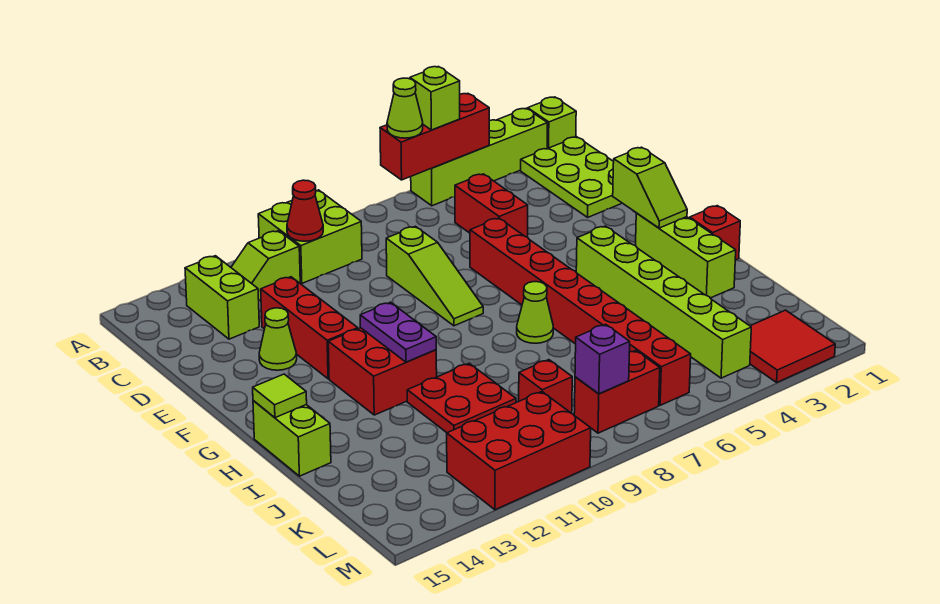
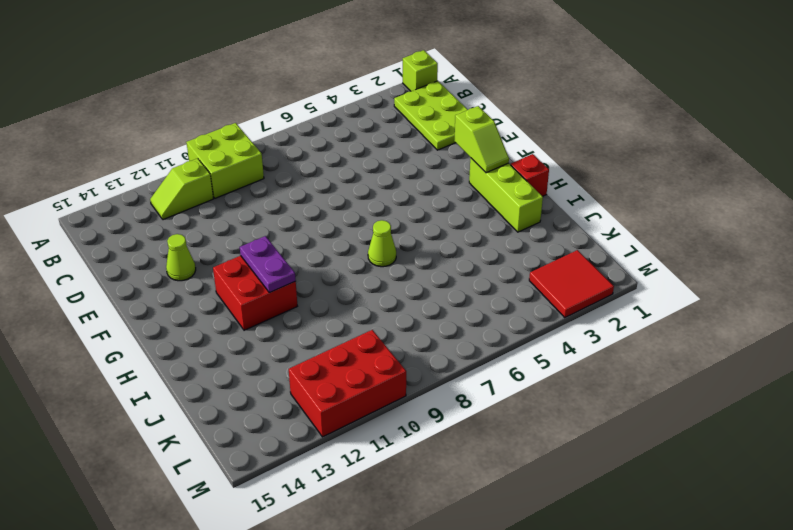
none -> lime brick A2:A5 level 1
none -> lime brick B13:C13 level 1
none -> red brick C5:D5 level 1
none -> lime slope D8:F8 level 1 top D

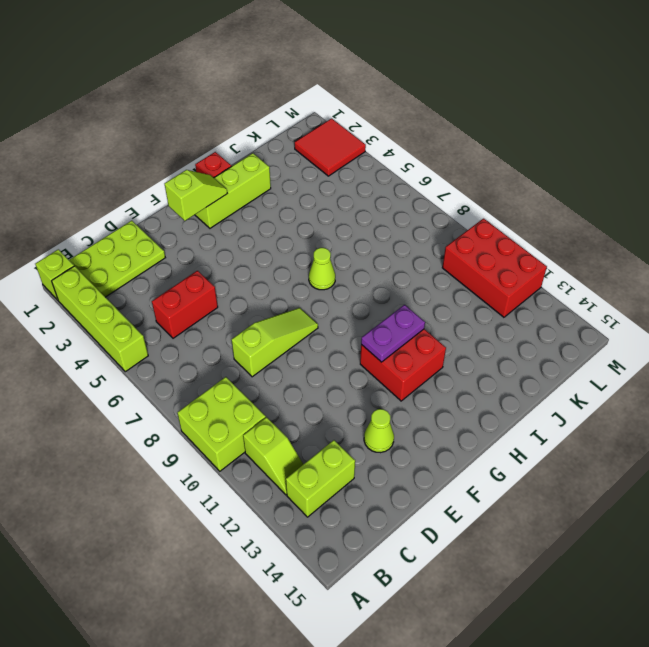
none -> red brick D12:F12 level 1
none -> red brick E6:L6 level 1
none -> lime brick G4:L4 level 1
none -> lime brick H15:I15 level 1

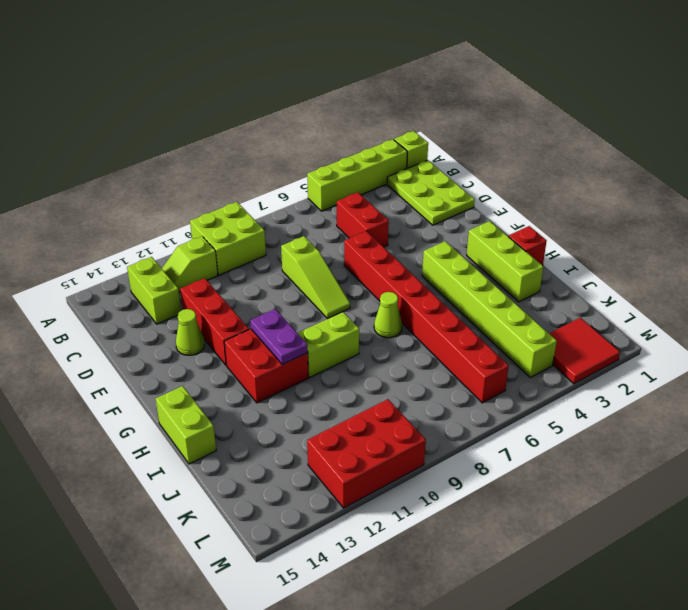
lime brick H9:H10 level 1 -> none
none -> red plate I10:J11 level 1
none -> red brick K9 level 1
none -> red brick L7:L8 level 1
none -> red brick A4:A6 level 2

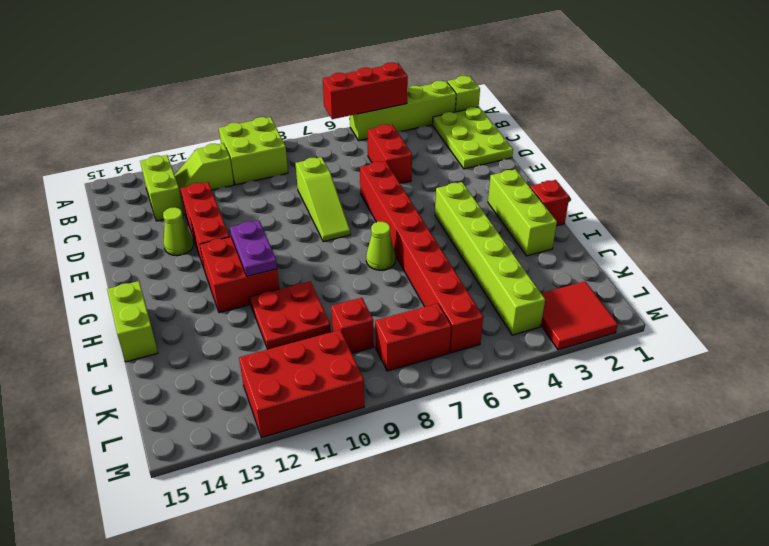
none -> red cone B10 level 2
none -> lime slope F2:G2 level 2 top F
none -> lime tile H15 level 2
none -> purple brick L8 level 2

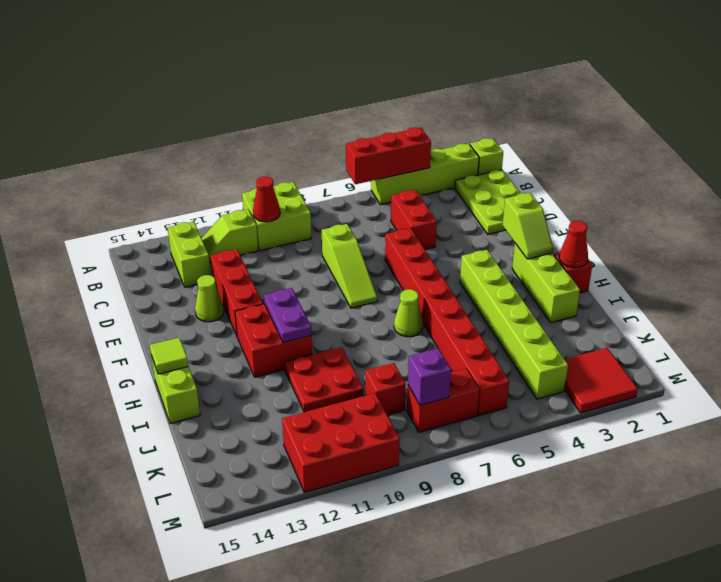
red cone H1 level 2 -> none
none -> lime brick A5 level 3
none -> lime cone A6 level 3

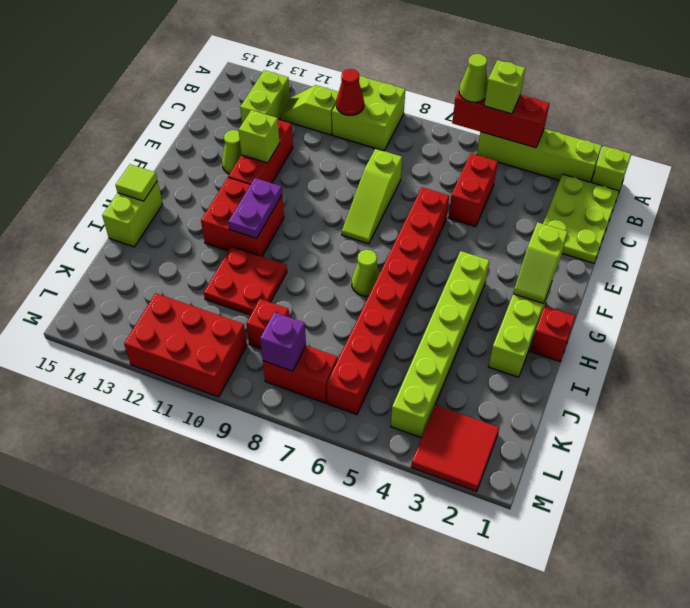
lime brick E12 level 2 -> none

